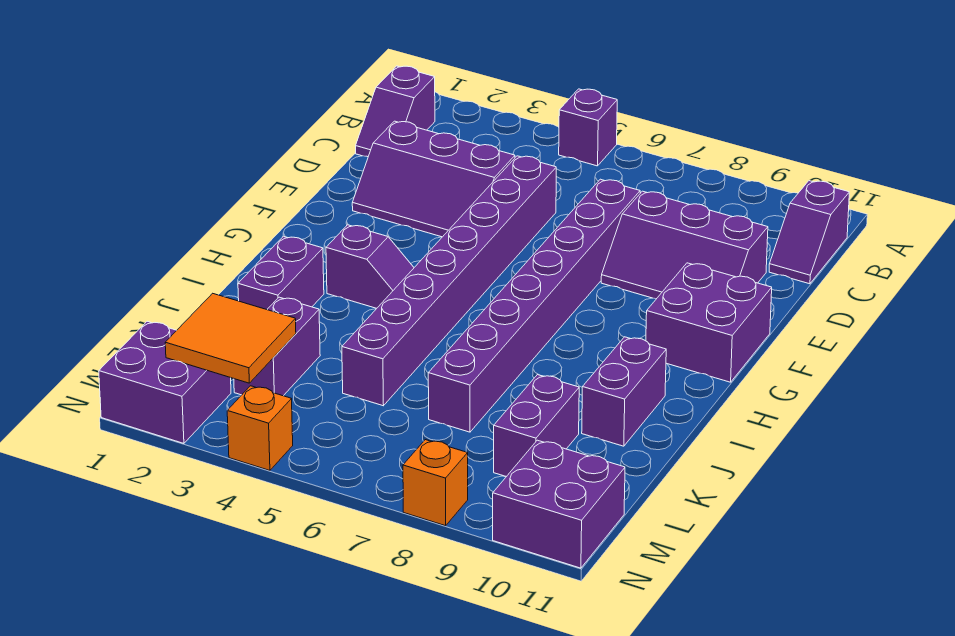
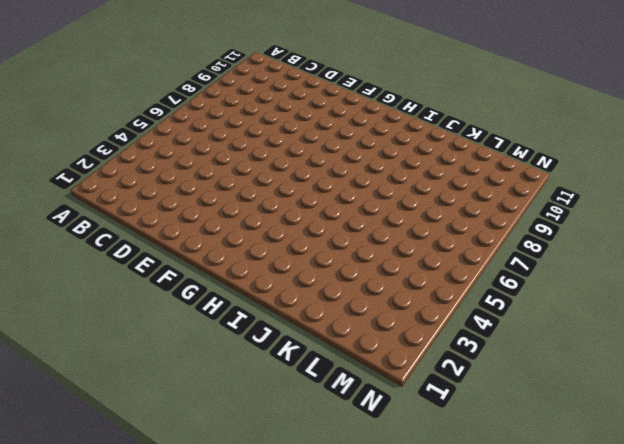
none -> purple brick A5 level 1
none -> purple slope B1:C1 level 1 top B
none -> purple slope B11:C11 level 1 top B

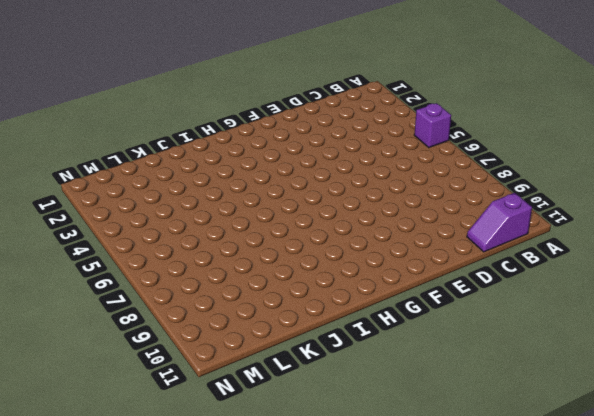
none -> purple slope B1:C1 level 1 top B
none -> purple slope D2:E4 level 1 top D
none -> purple brick D5:K5 level 1

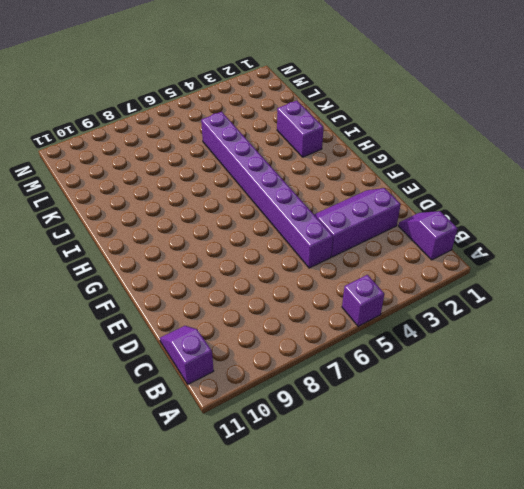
none -> purple brick D7:K7 level 1
none -> purple slope D8:E10 level 1 top D
none -> purple brick F10:G11 level 1

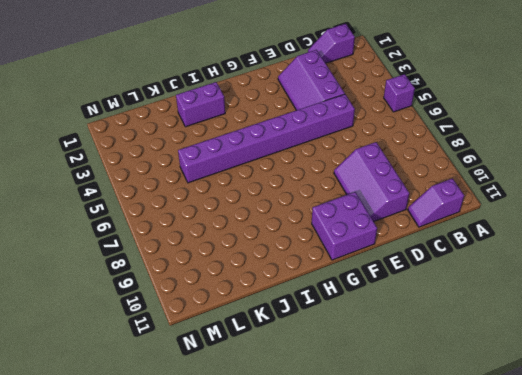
none -> purple brick D7:K7 level 1
none -> purple slope H3:H4 level 1 top 3
none -> purple brick I10:J10 level 1

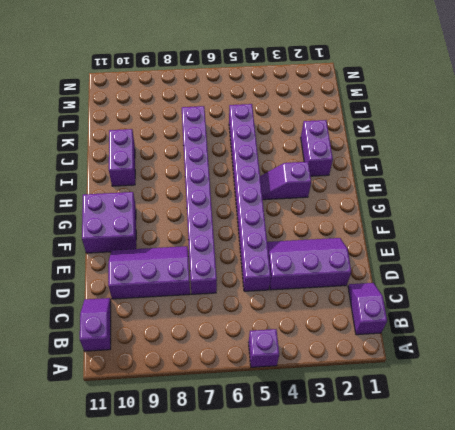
none -> purple brick K3:L3 level 1
none -> purple brick K9:L9 level 1
none -> purple brick M1:N2 level 1

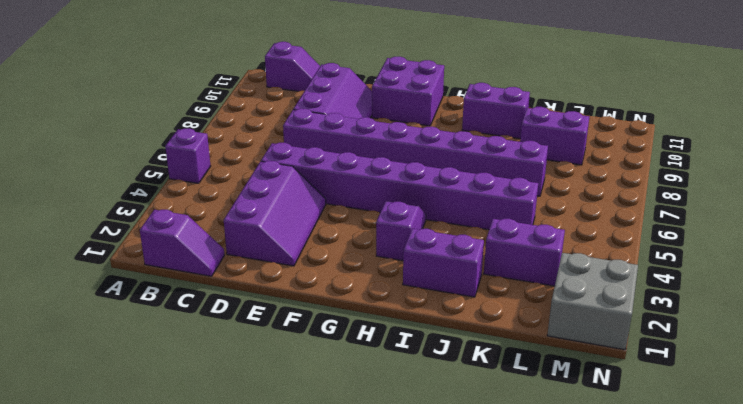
grey brick M1:N2 level 1 -> purple brick M1:N2 level 1
none -> purple brick M10:N11 level 1
none -> orange brick N4 level 1
none -> orange brick N8 level 1

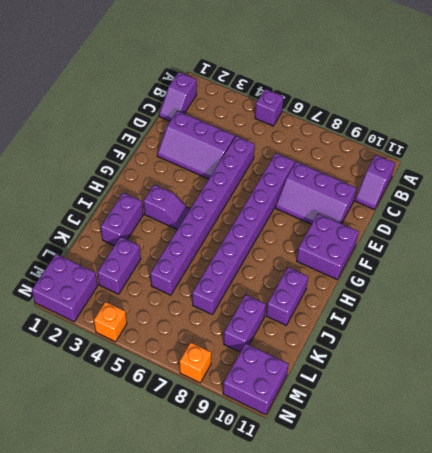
none -> orange tile L2:M3 level 2

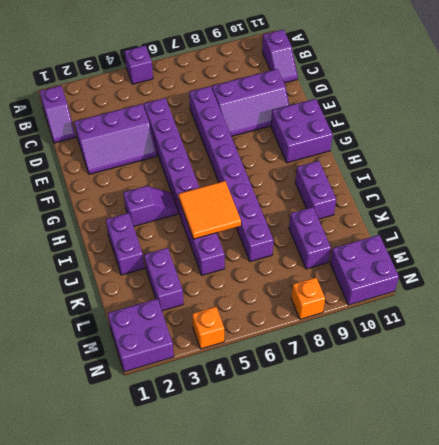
orange tile I5:J6 level 2 -> orange tile L2:M3 level 2

